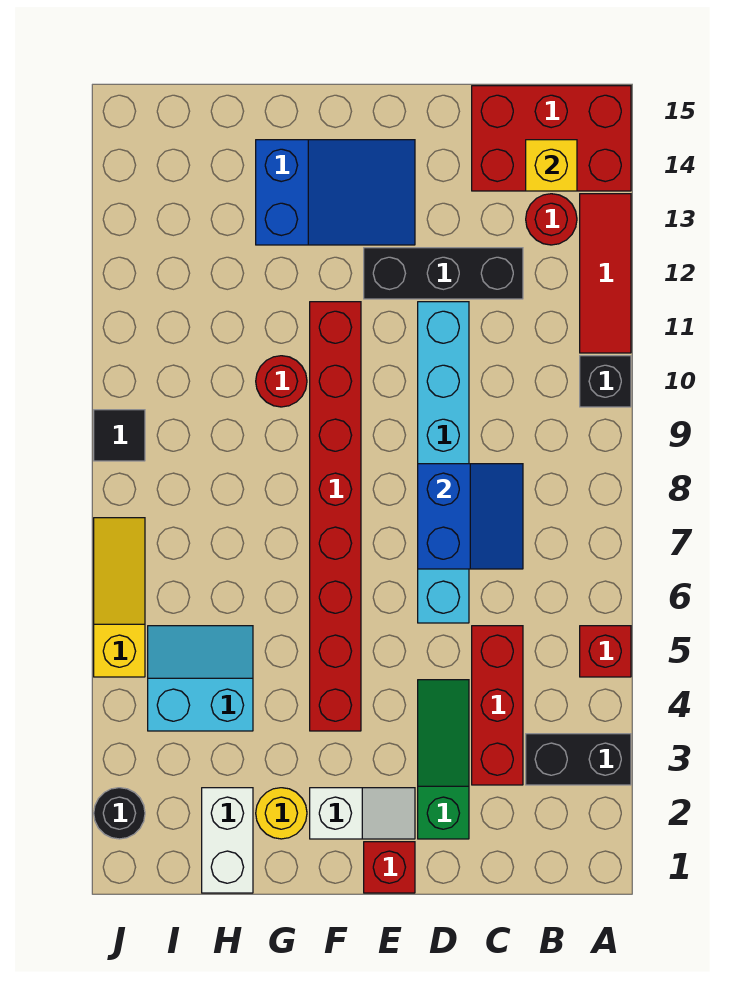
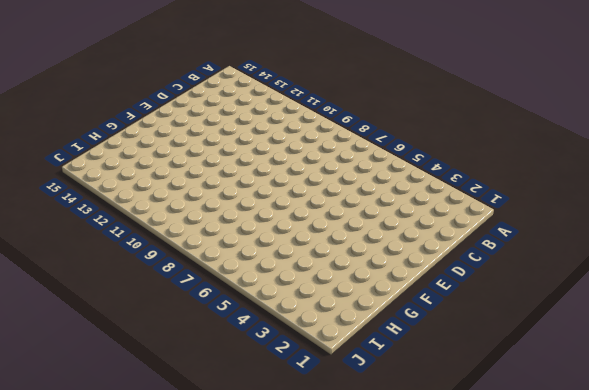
none -> black brick A3:B3 level 1
none -> red brick A5 level 1
none -> black brick A10 level 1

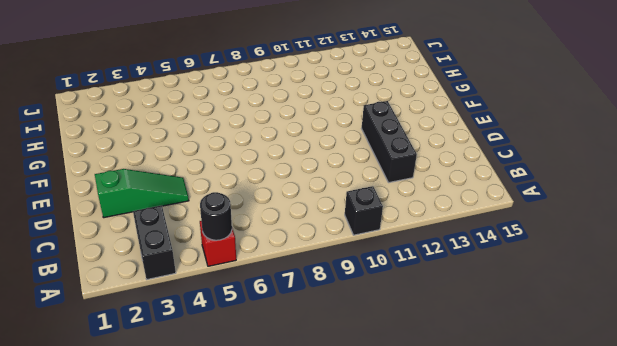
black round brick A5 level 2 -> black round brick J2 level 1
none -> red tile A11:A13 level 1
none -> red brick A14:C15 level 1
none -> red round brick B13 level 1

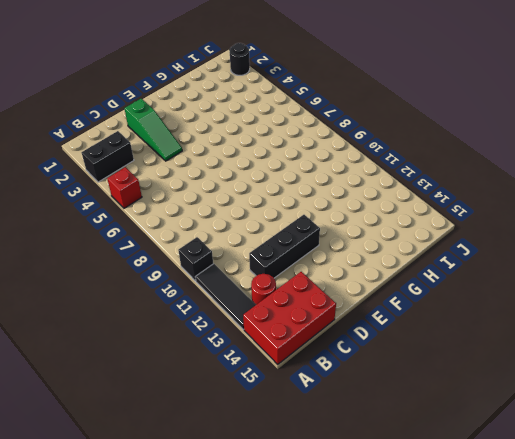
black tile A11:A13 level 1 -> red tile A11:A13 level 1
none -> red brick C3:C5 level 1
none -> cyan brick D6:D11 level 1
none -> red brick E1 level 1

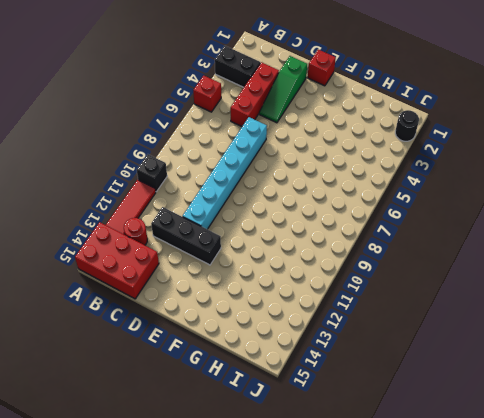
none -> white slope E2:F2 level 1 top F
none -> blue slope E13:G14 level 1 top G
none -> red brick F4:F11 level 1

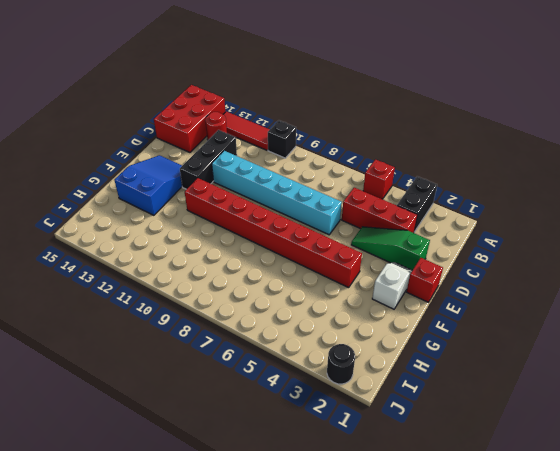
none -> yellow round brick G2 level 1
none -> red round brick G10 level 1
none -> white brick H1:H2 level 1

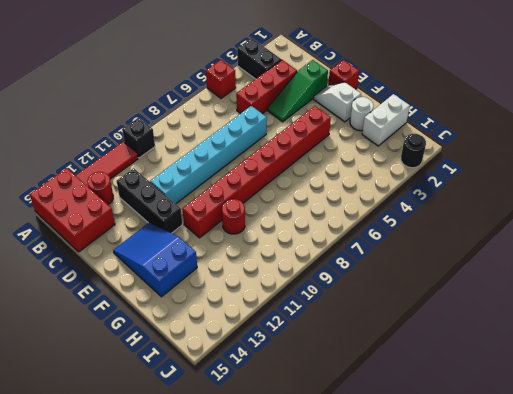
white round brick G2 level 1 -> yellow round brick G2 level 1
none -> cyan slope H4:I5 level 1 top 4
none -> yellow slope J5:J7 level 1 top 5
none -> black tile J9 level 1

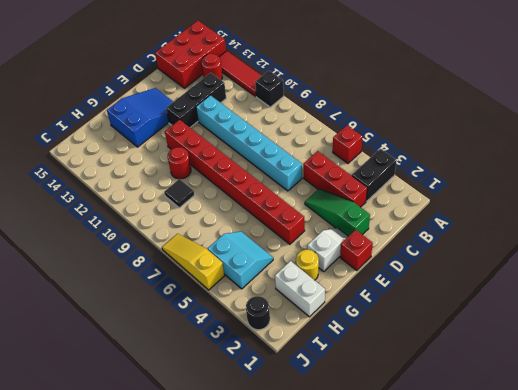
cyan slope H4:I5 level 1 top I -> cyan slope H4:I5 level 1 top 4
black tile H9 level 1 -> black tile J9 level 1
none -> yellow brick B14 level 2
none -> blue slope C7:D8 level 2 top D

